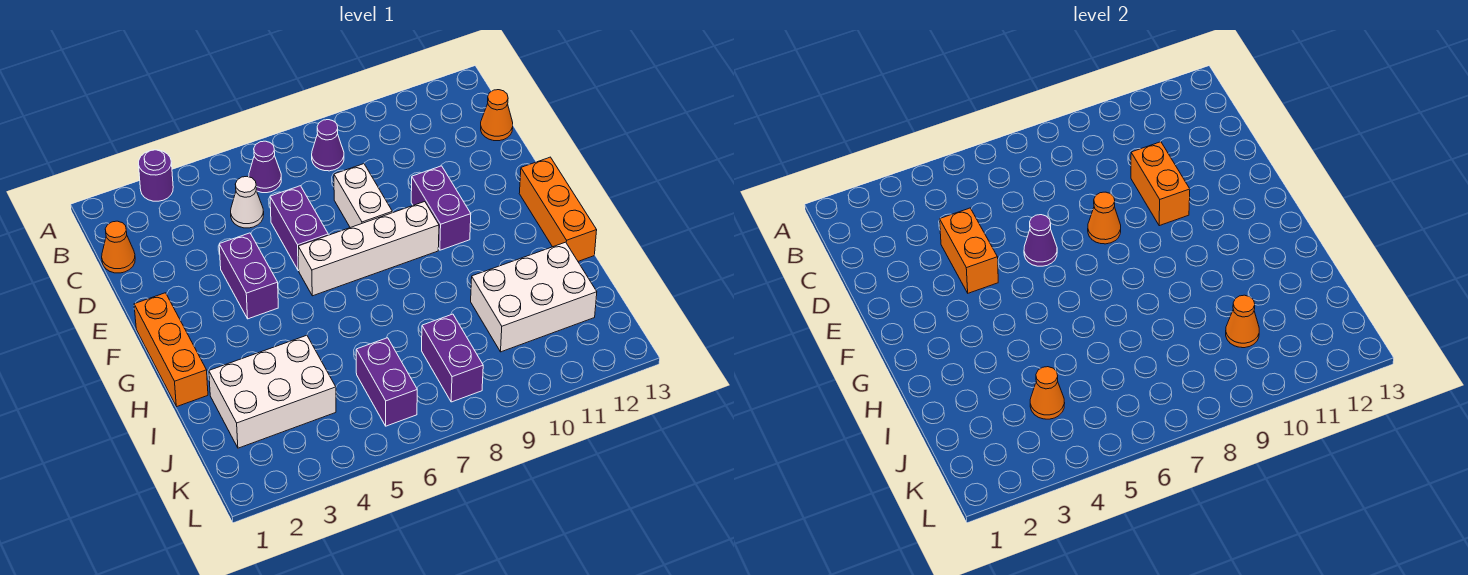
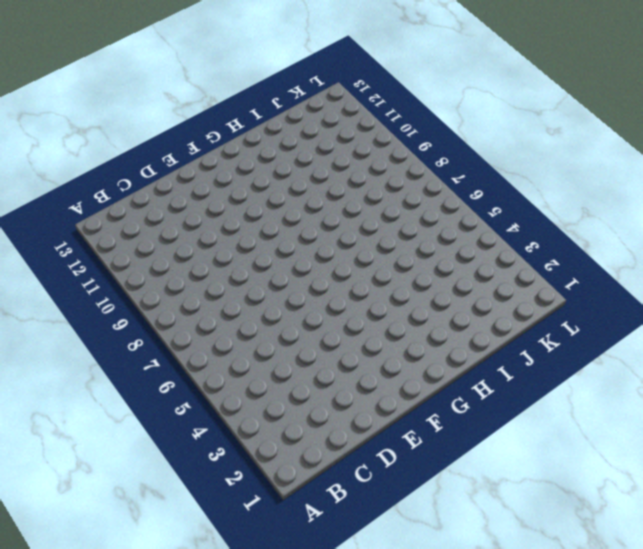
none -> purple round brick A3 level 1
none -> purple cone B6 level 1
none -> purple cone B8 level 1

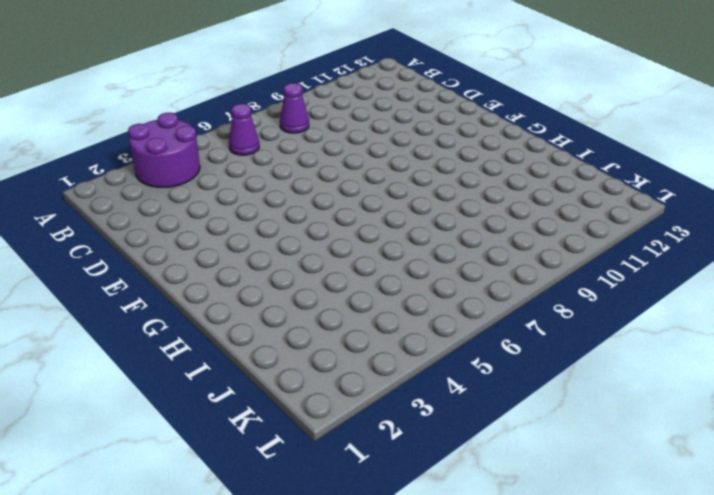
purple round brick A3:B4 level 1 -> purple round brick A3 level 1
none -> orange cone C1 level 1
none -> white cone C5 level 1
none -> orange cone C13 level 1

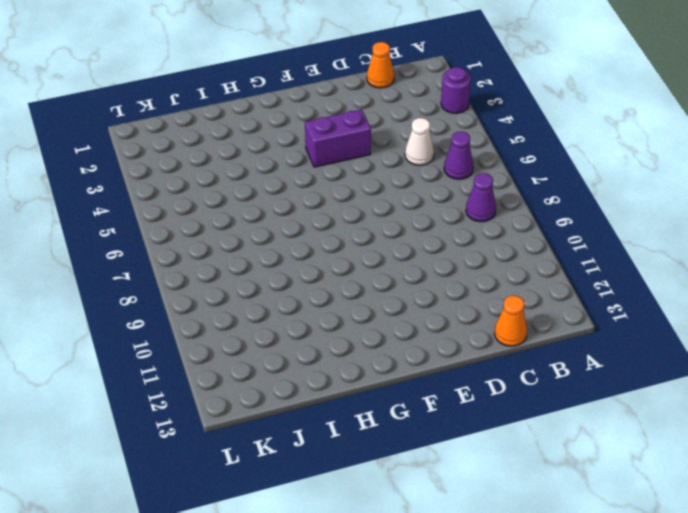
none -> purple brick D6:E6 level 1
none -> white brick D8:E8 level 1
none -> purple brick E10:F10 level 1

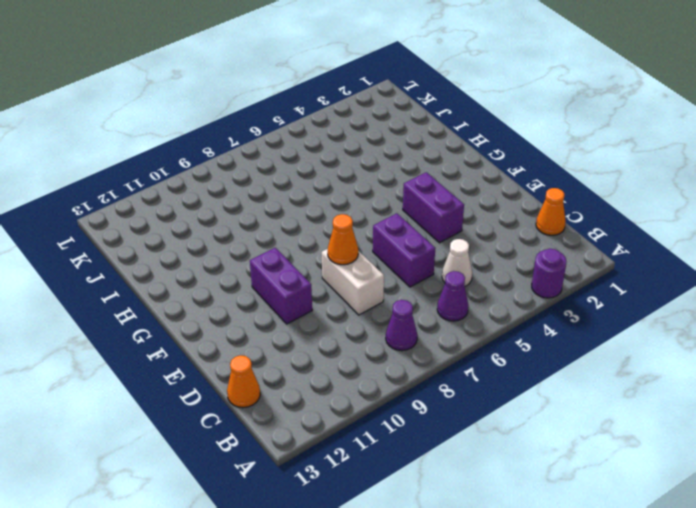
none -> orange brick F1:H1 level 1
none -> white brick F6:F9 level 1
none -> orange brick F13:H13 level 1

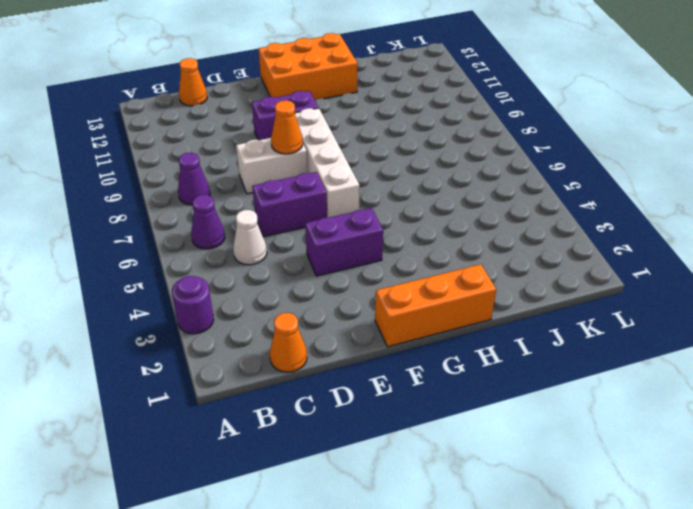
orange brick F12:H13 level 1 -> orange brick F13:H13 level 1
none -> white brick I2:J4 level 1
none -> white brick I10:J12 level 1
none -> purple brick J6:K6 level 1

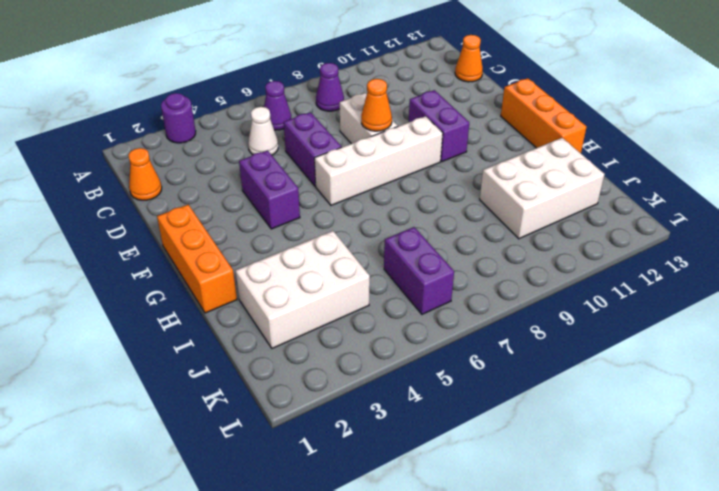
none -> purple brick J8:K8 level 1
none -> orange brick D4:E4 level 2
none -> orange brick D10:E10 level 2

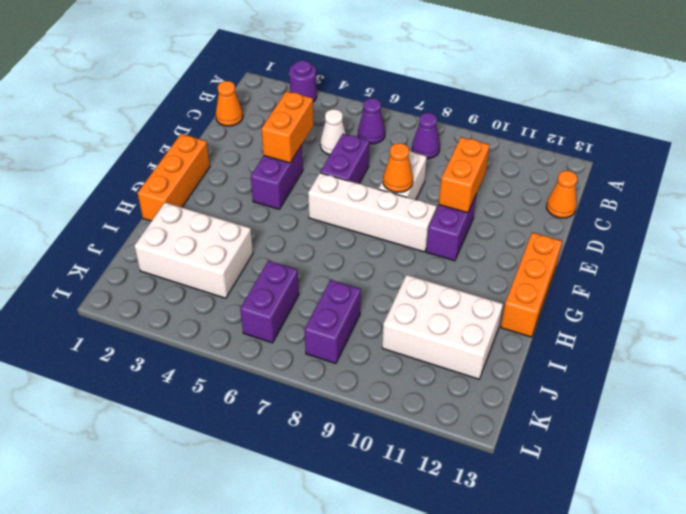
none -> purple cone E6 level 2
none -> orange cone J4 level 2
none -> orange cone J10 level 2

